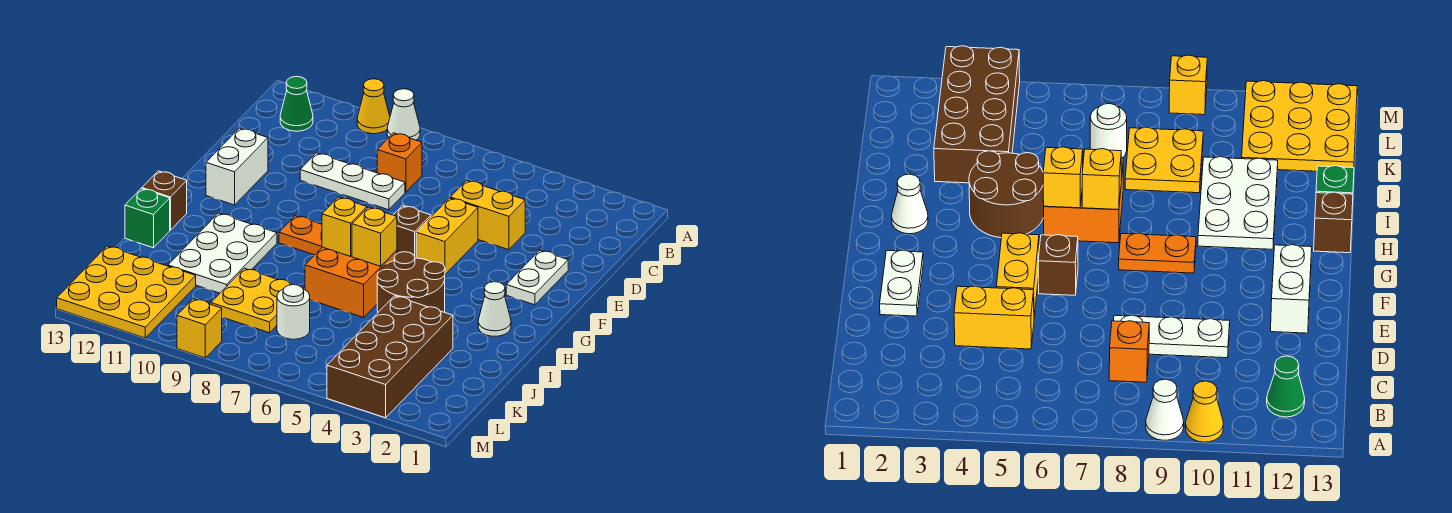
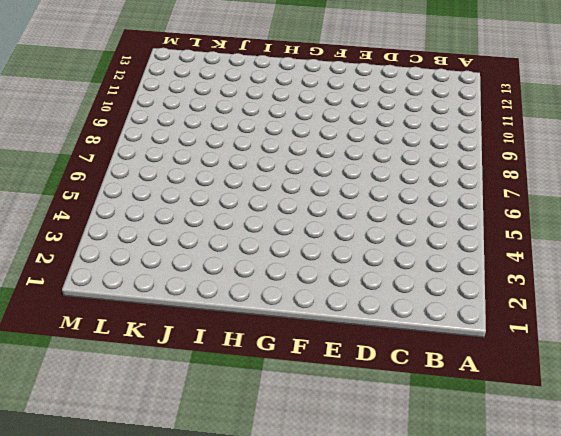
none -> white cone A9 level 1
none -> yellow cone A10 level 1
none -> green cone B12 level 1

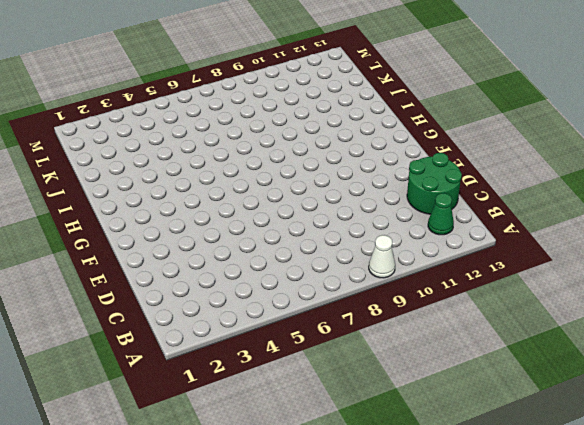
green round brick C12:D13 level 1 -> none
none -> yellow cone A10 level 1
none -> orange brick C8 level 1
none -> yellow brick D4:D5 level 1

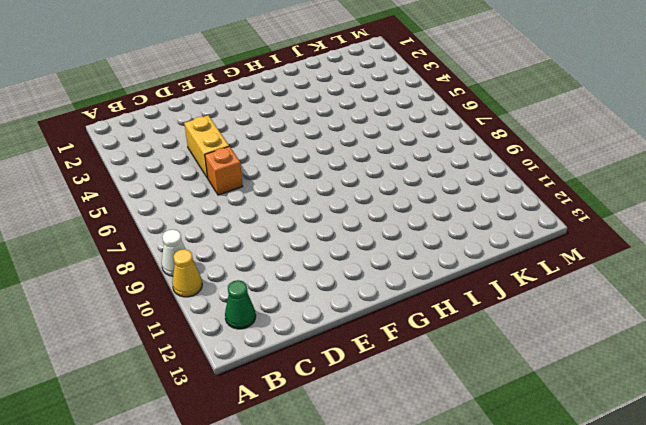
orange brick D6 level 1 -> orange brick C8 level 1
none -> white plate D8:D10 level 1
none -> white plate E2:F2 level 1
none -> yellow brick E5:F5 level 1

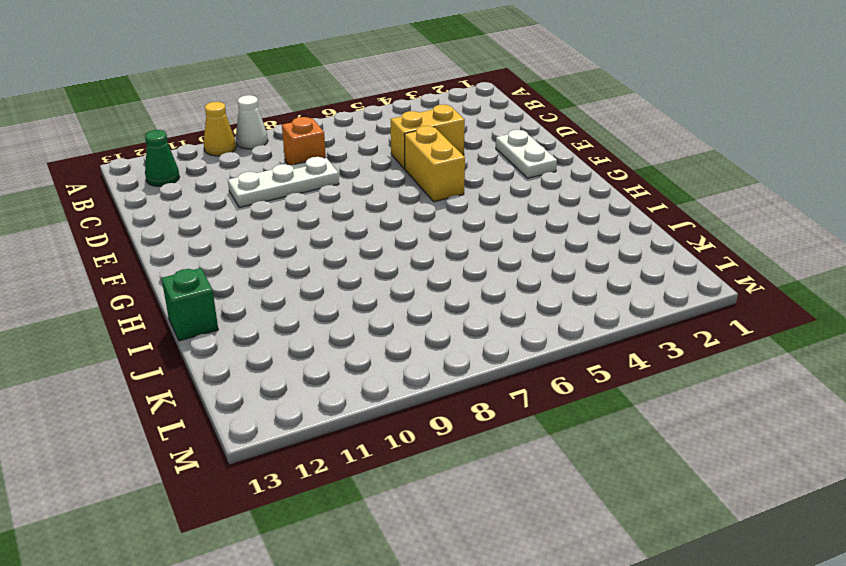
none -> white brick E12:F12 level 1
none -> brown brick F6 level 1
none -> orange plate G8:G9 level 1

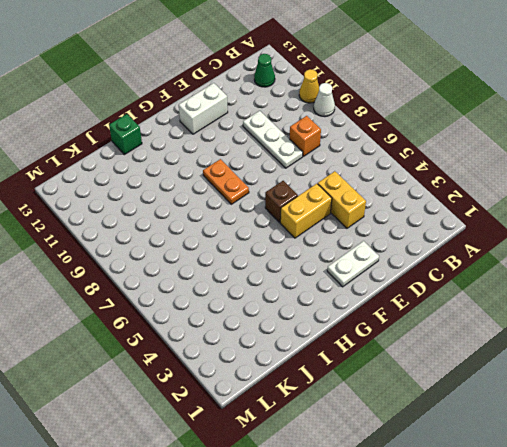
none -> white cone H2 level 1
none -> brown round brick H4:I5 level 1
none -> orange brick H6:I7 level 1

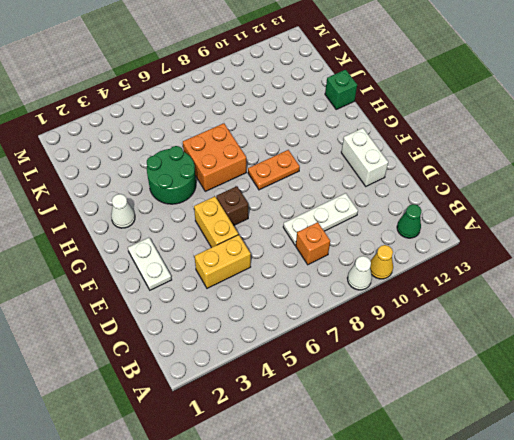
green round brick H4:I5 level 1 -> brown round brick H4:I5 level 1
none -> white plate H10:J11 level 1
none -> brown brick H13 level 1
none -> brown brick J3:M4 level 1

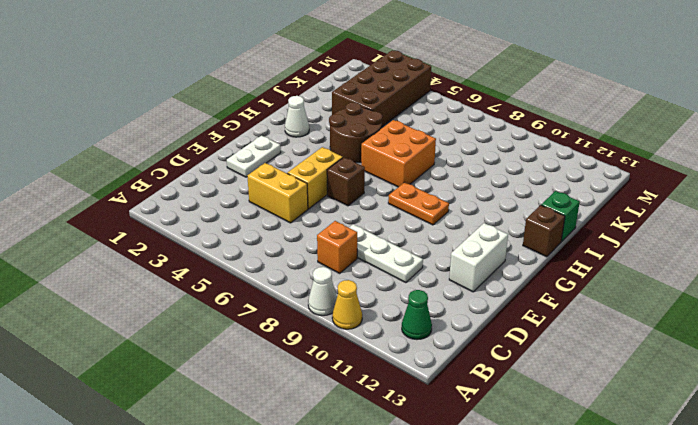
none -> white plate H10:J11 level 1
none -> yellow plate J8:K9 level 1
none -> white round brick K7 level 1

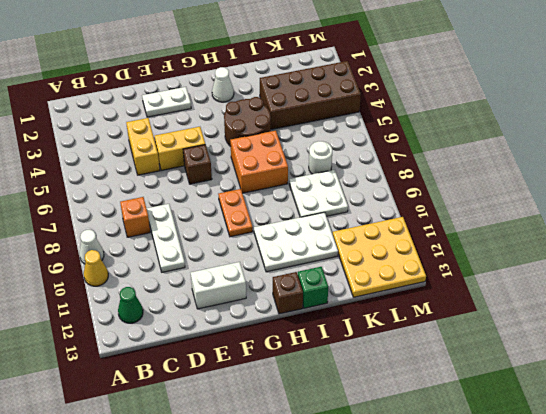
white plate J8:K9 level 1 -> yellow plate J8:K9 level 1
none -> yellow brick M9 level 1
none -> yellow brick H6 level 2
none -> yellow brick H7 level 2

